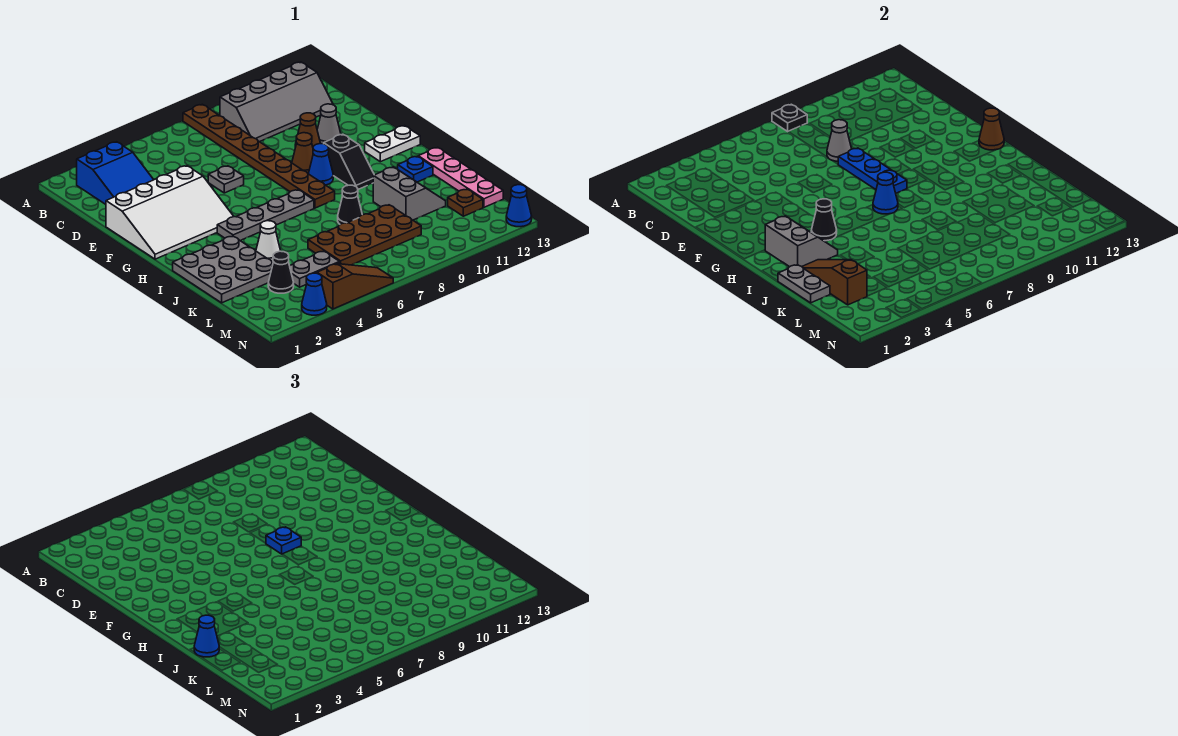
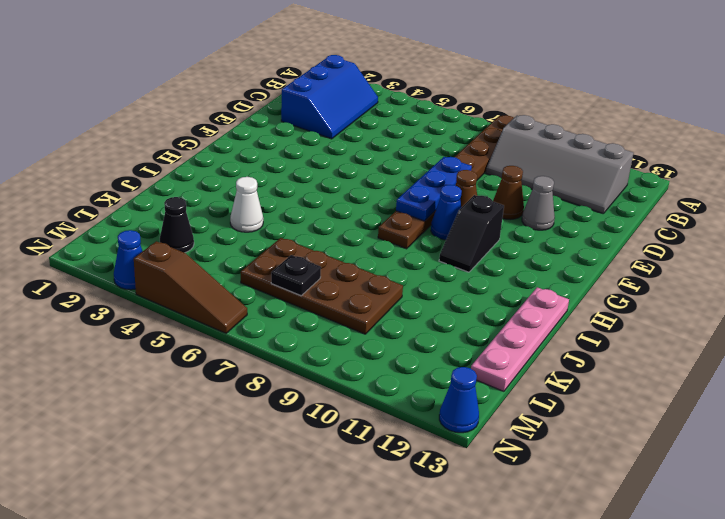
blue slope B2:D3 level 1 top 2 -> blue slope B2:D3 level 1 top B
black plate L7 level 2 -> black plate A8 level 2
none -> white slope E1:G4 level 1 top E
none -> grey plate E6 level 1
none -> white plate G12:G13 level 1
none -> grey plate H4:H7 level 1

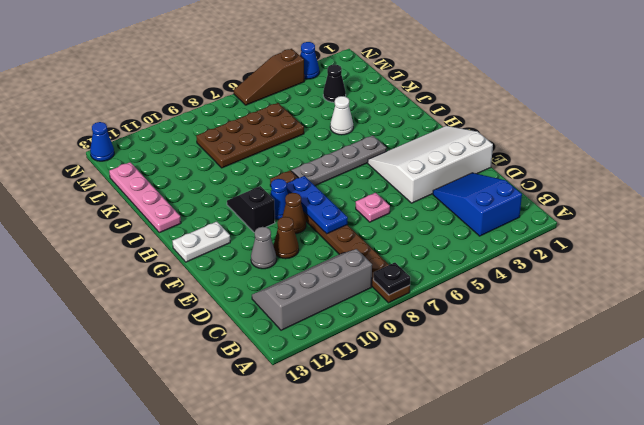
pink plate E6 level 1 -> grey plate E6 level 1
none -> grey plate I1:K3 level 1
none -> blue plate I12 level 1
none -> black cone J8 level 1
none -> grey slope J10:K11 level 1 top 10

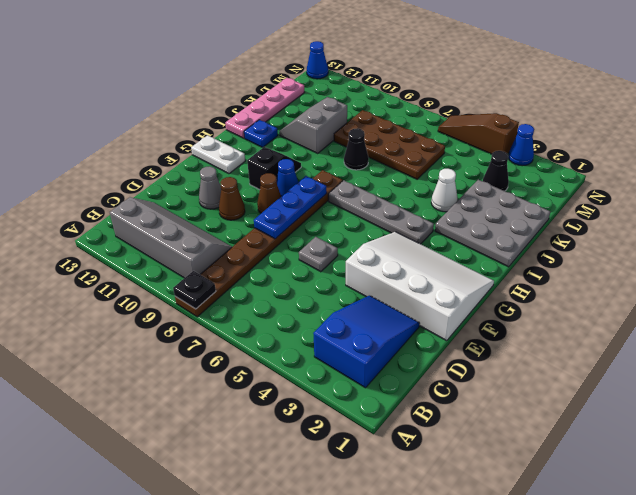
none -> grey plate L4:L5 level 1
none -> brown plate L12 level 1
none -> grey cone D8 level 2
none -> brown cone G13 level 2

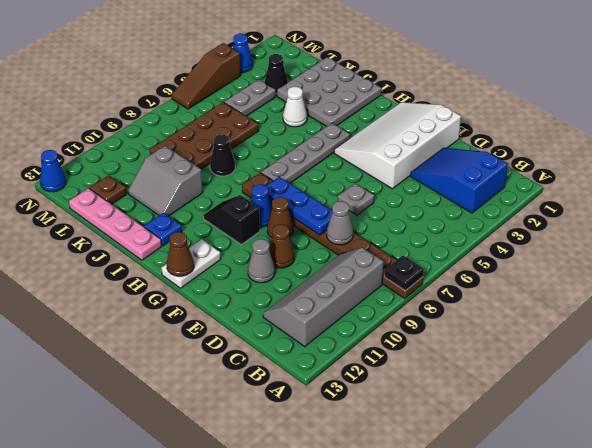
none -> grey slope H2:I3 level 2 top 2
none -> black cone H4 level 2
none -> blue cone H7 level 2
none -> grey plate J1:K1 level 2

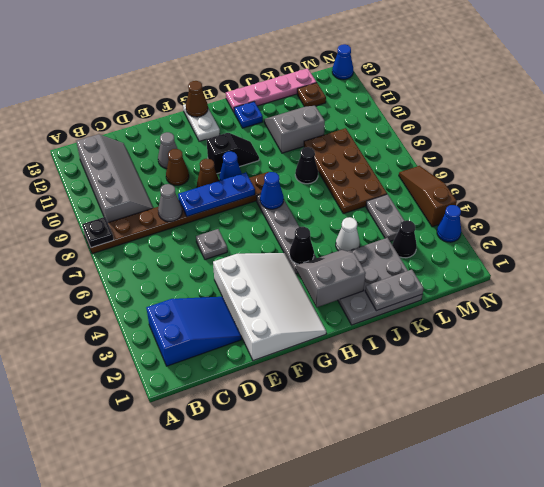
none -> brown slope J2:L2 level 2 top L
none -> blue plate F8 level 3
none -> blue cone J1 level 3

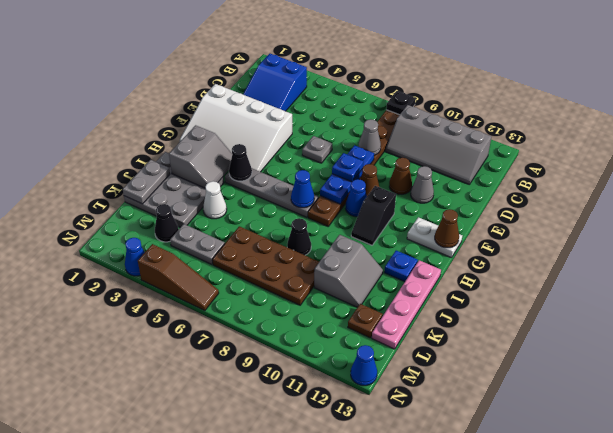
none -> brown slope J2:L2 level 2 top L
none -> blue cone J1 level 3

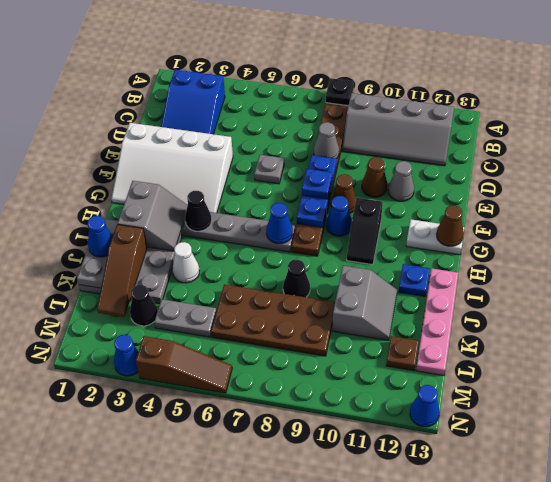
brown slope J2:L2 level 2 top J -> brown slope J2:L2 level 2 top L

